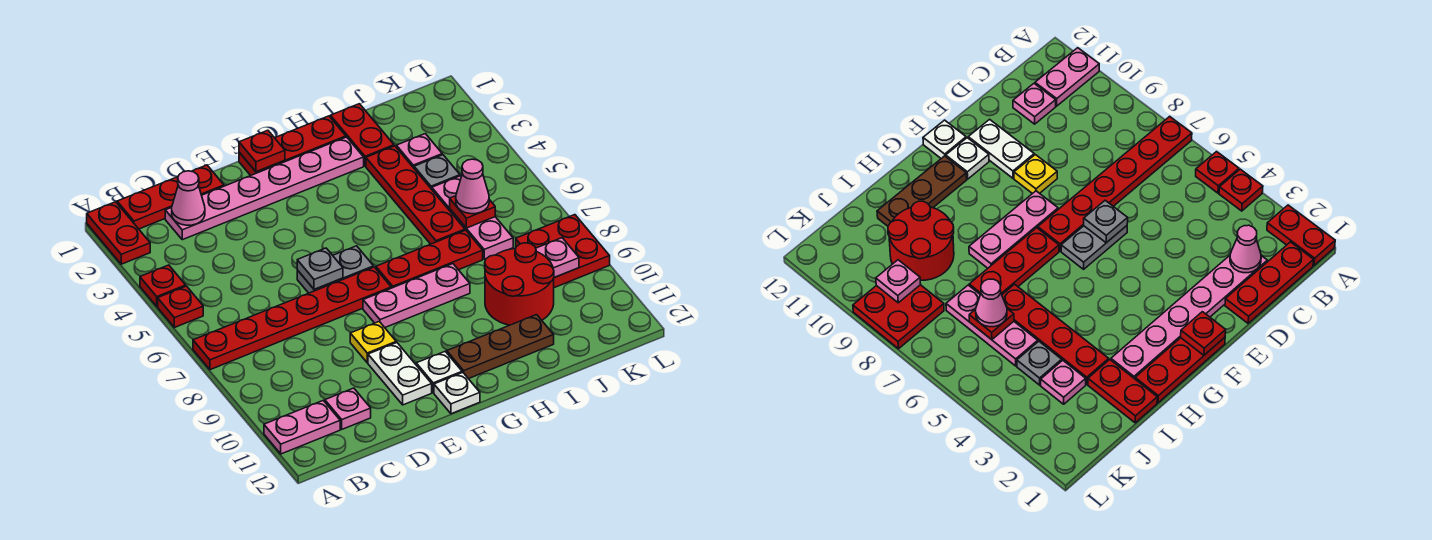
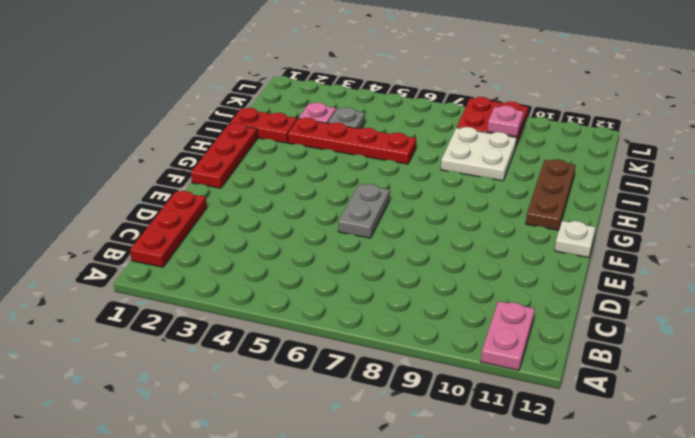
white plate I8:J9 level 1 -> red round brick I9:J10 level 1
none -> red plate A1:A2 level 1
none -> red plate A4 level 1
none -> red plate A5 level 1
none -> red plate A7:F7 level 1

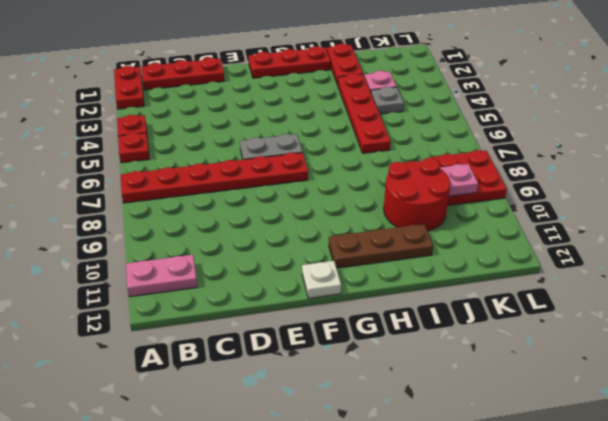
none -> pink plate C2:H2 level 1
none -> pink plate C11 level 1
none -> yellow plate E9 level 1
none -> white plate E10:E11 level 1

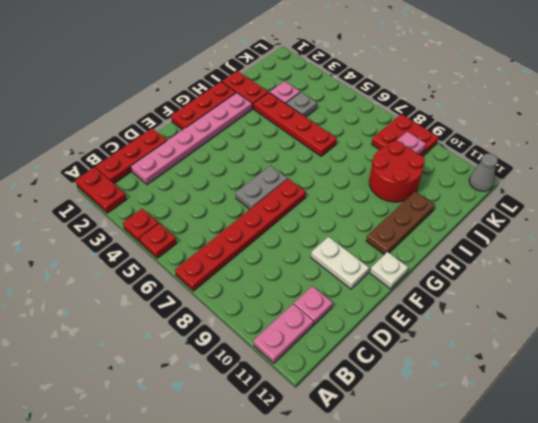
grey cone L12 level 1 -> none
none -> yellow plate E9 level 1
none -> pink plate F8:H8 level 1
none -> white plate F11 level 1
none -> red plate G7:I7 level 1

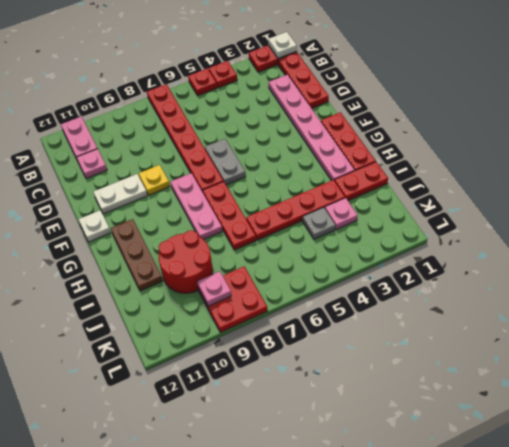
white plate A1 level 2 -> white plate F11 level 1
none -> pink plate J5:J7 level 1
none -> pink cone C2 level 2
none -> grey plate E6 level 2
none -> red plate F1 level 2

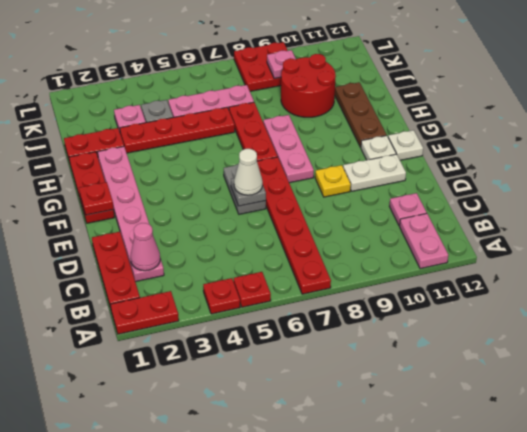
white cone E6 level 3 -> none
none -> red plate J6 level 2
none -> pink cone J6 level 3

